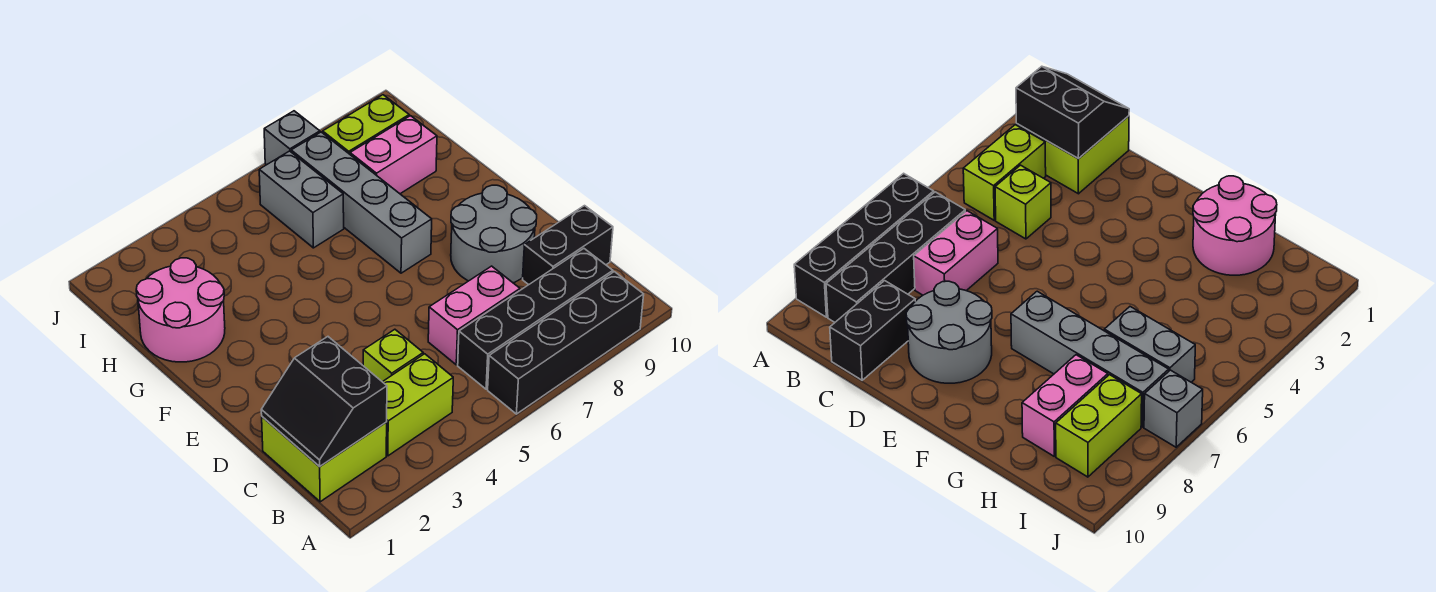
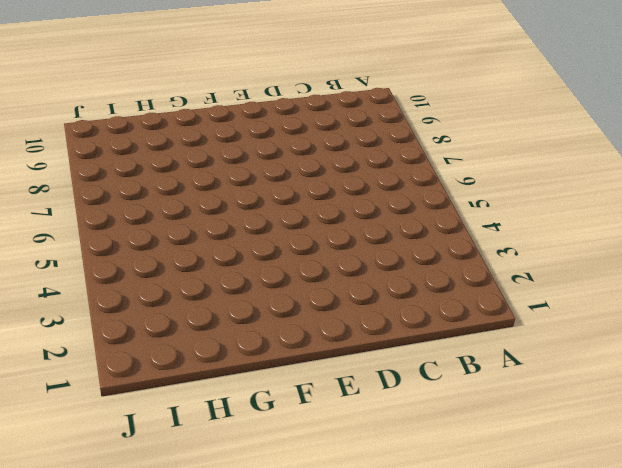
none -> black brick A6:A9 level 1
none -> lime brick B1:C2 level 1
none -> lime brick B3:B4 level 1

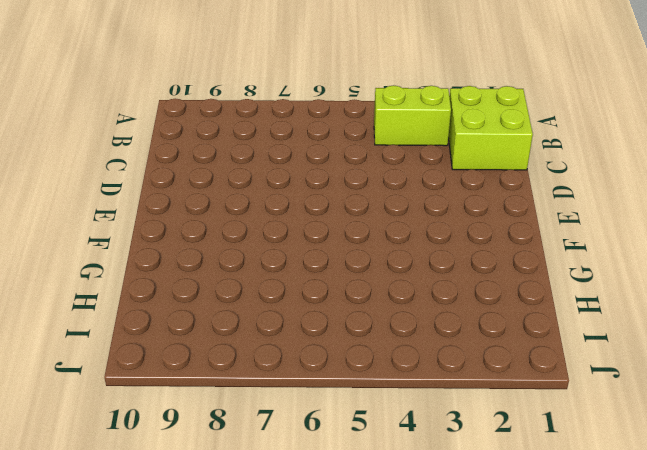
none -> black brick A6:A9 level 1
none -> black brick B6:B9 level 1
none -> lime brick C4 level 1

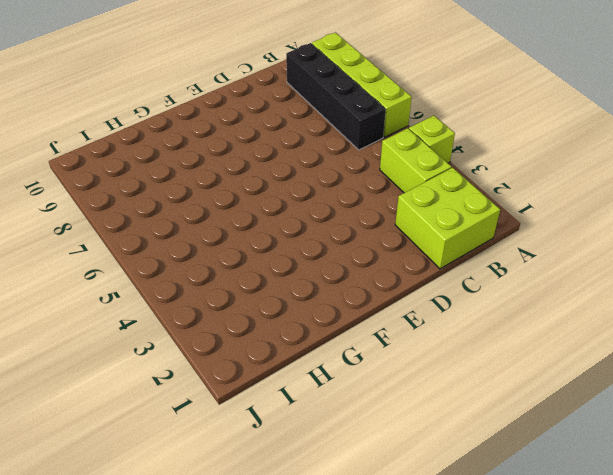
lime brick A4 level 1 -> lime brick C4 level 1
lime brick A6:A9 level 1 -> black brick A6:A9 level 1
none -> pink brick C6:C7 level 1
none -> black brick C9:C10 level 1
none -> grey round brick D8:E9 level 1

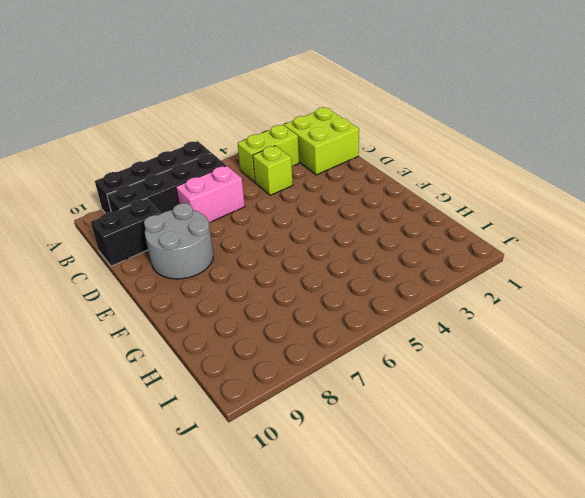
none -> grey brick F7:I7 level 1
none -> pink round brick G1:H2 level 1
none -> grey brick H6:I6 level 1

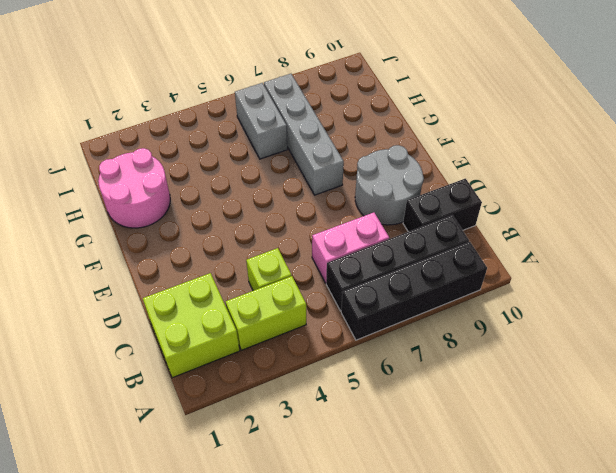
none -> pink brick H8:H9 level 1
none -> lime brick I8:I9 level 1
none -> grey brick J7 level 1

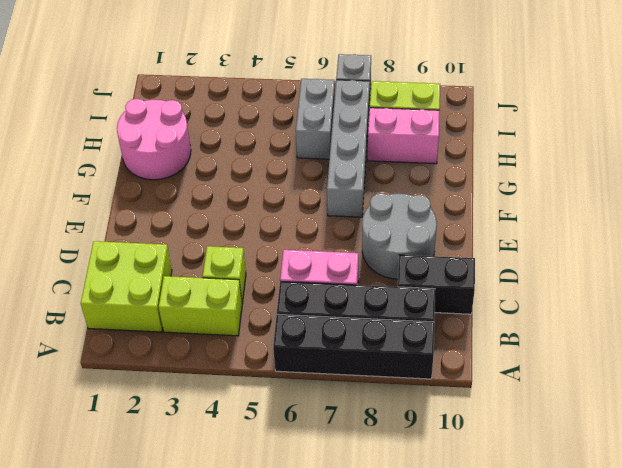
none -> black slope B1:C2 level 2 top 2

